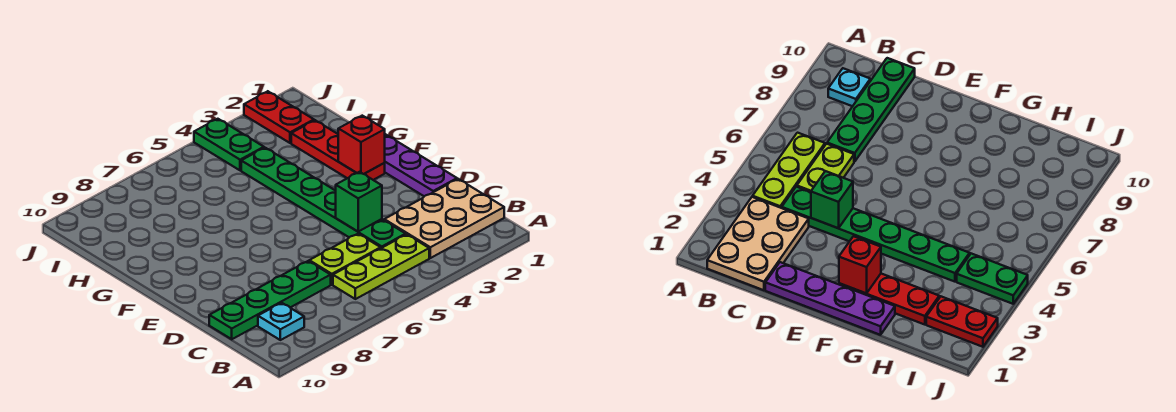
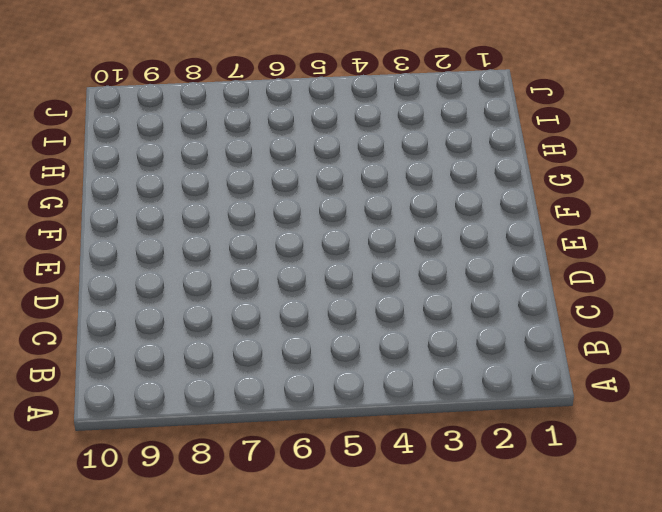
none -> tan plate B1:C3 level 1
none -> lime plate B4:B6 level 1
none -> cyan plate B9 level 1

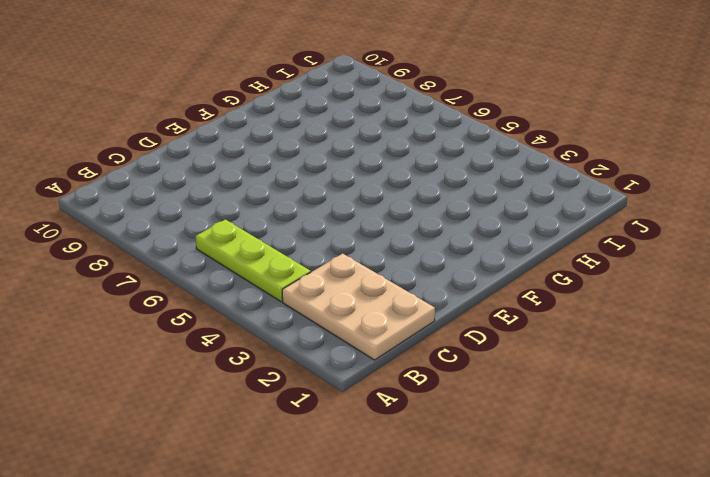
none -> cyan plate B9 level 1
none -> green plate C4:H4 level 1
none -> lime plate C5:C6 level 1

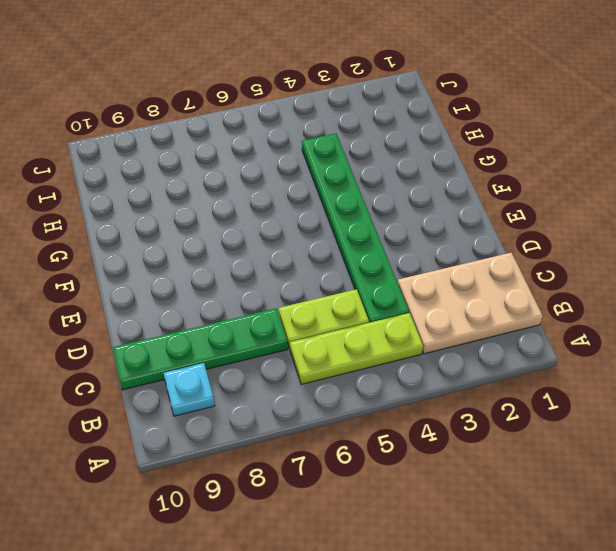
none -> purple plate D1:G1 level 1
none -> red plate F2:H2 level 1
none -> red plate I2:J2 level 1

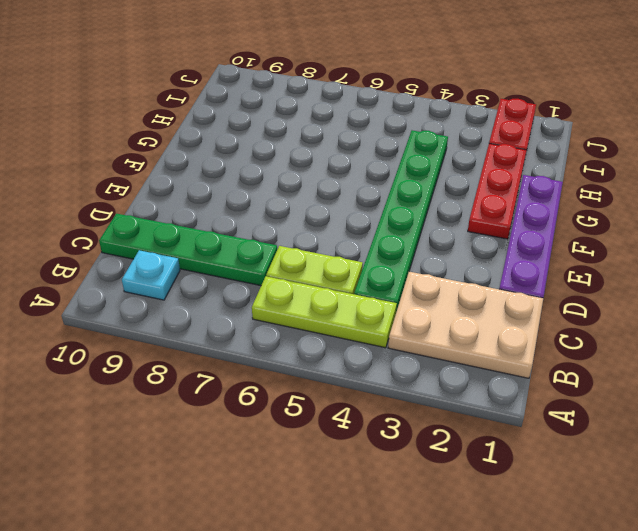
none -> green plate I4:J4 level 1
none -> green brick D4 level 2
none -> red brick F2 level 2

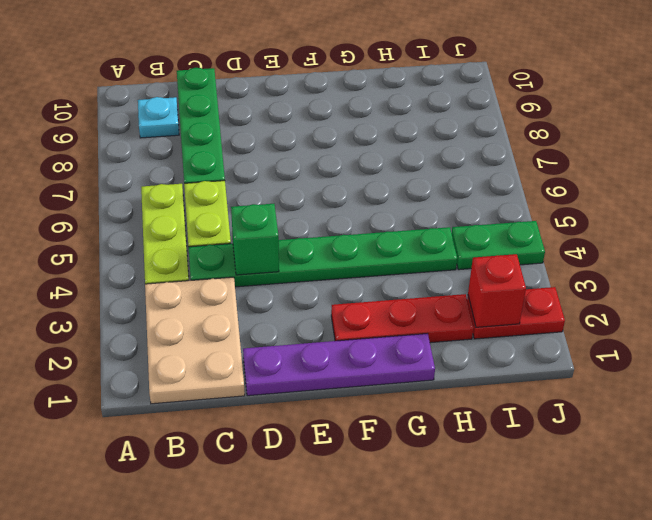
red brick I2 level 2 -> red brick F2 level 2

